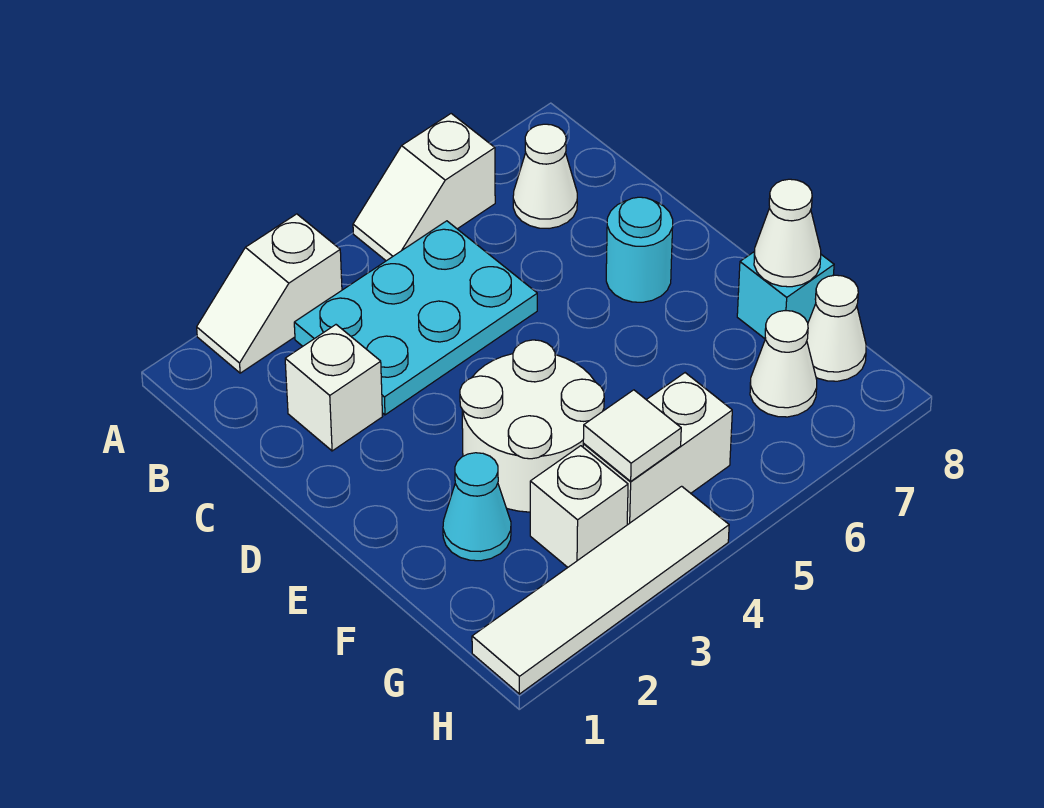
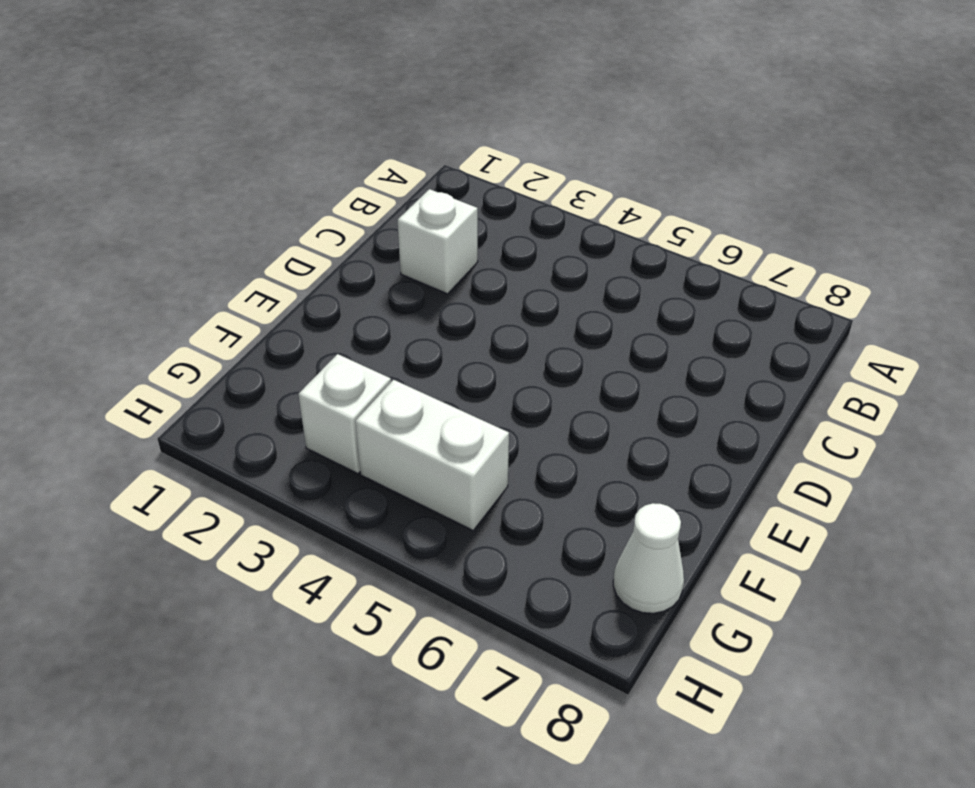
none -> white slope A2:A3 level 1 top 3
none -> white slope A5:A6 level 1 top 6
none -> cyan plate B3:C5 level 1

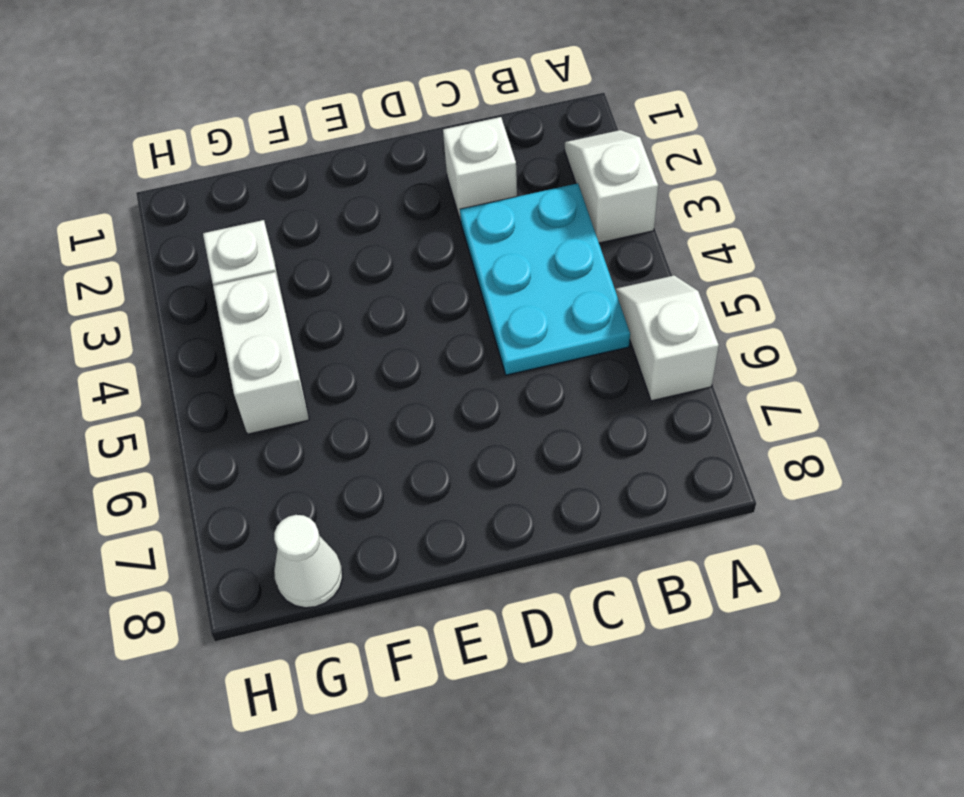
none -> white cone B7 level 1
none -> cyan round brick D7 level 1
none -> white round brick E3:F4 level 1

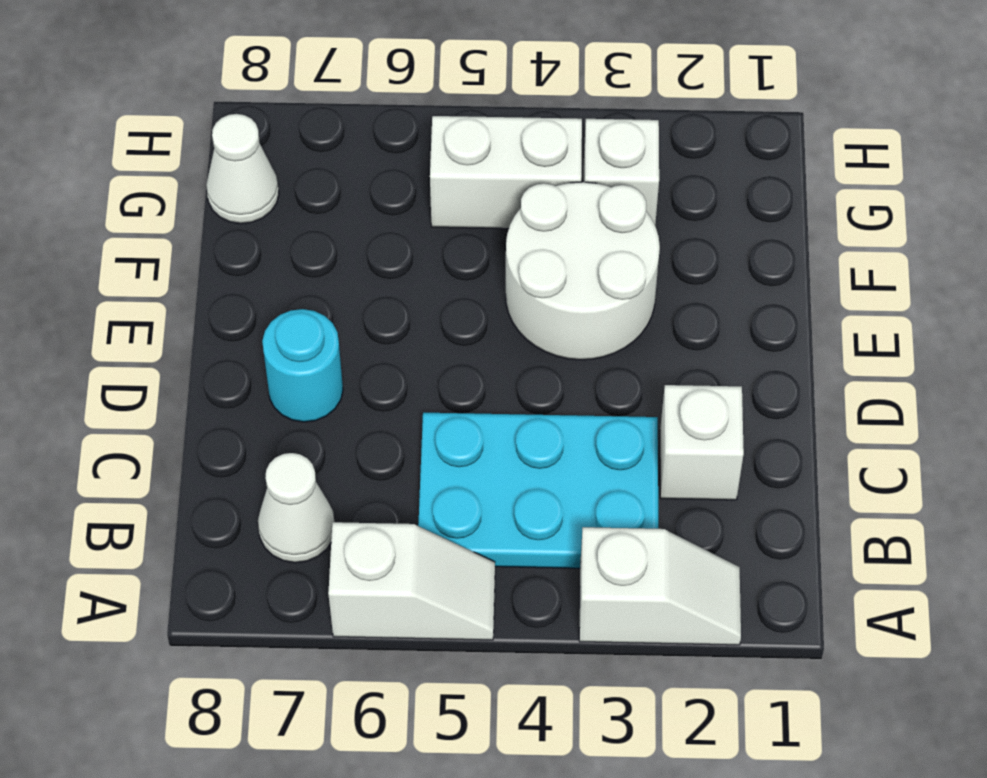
none -> cyan cone F2 level 1
none -> cyan brick F8 level 1
none -> white cone G7 level 1

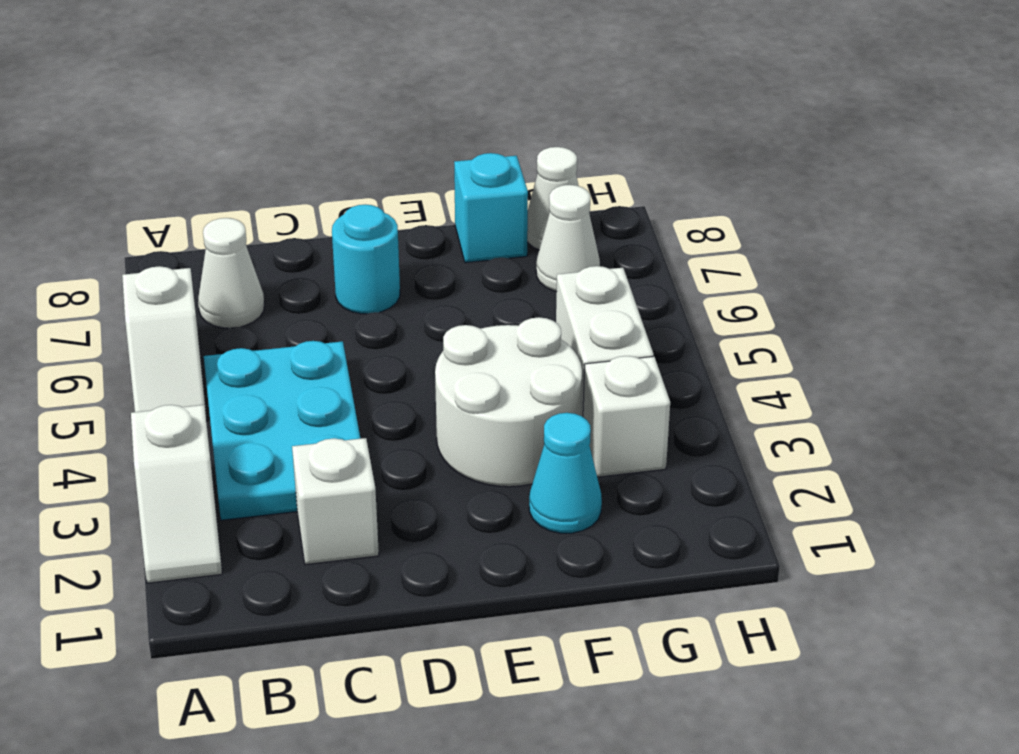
none -> white tile H1:H4 level 1
none -> white cone F8 level 2
none -> white tile G4 level 2

